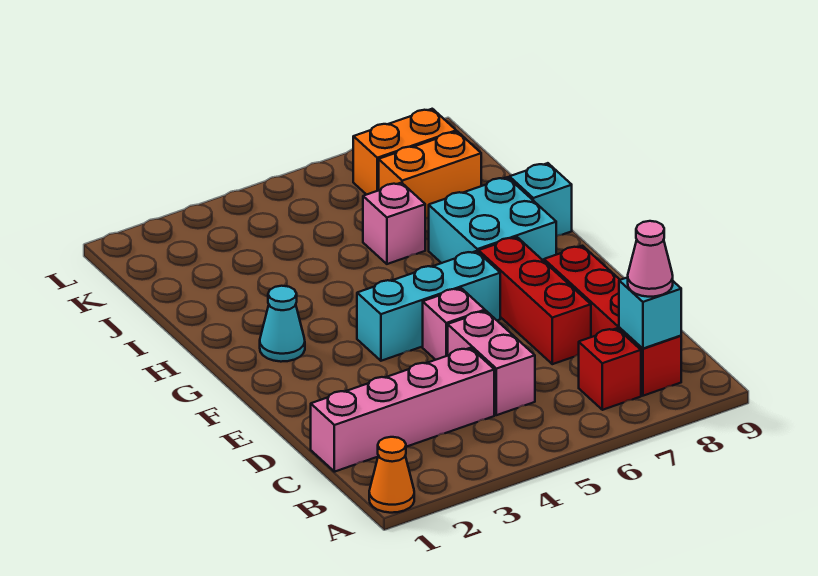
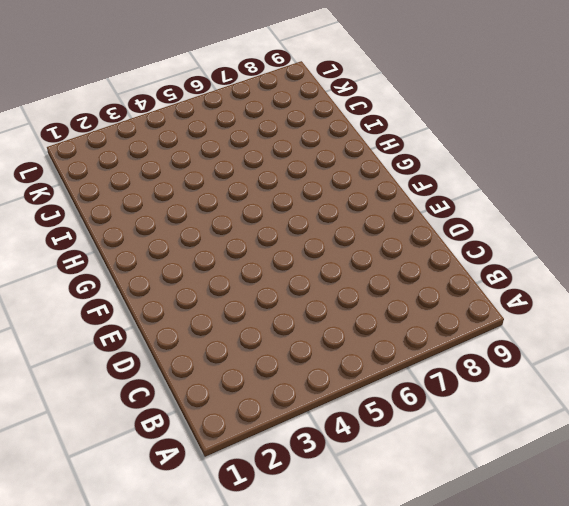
none -> orange cone A1 level 1
none -> red brick B7 level 1
none -> red brick B8:E8 level 1

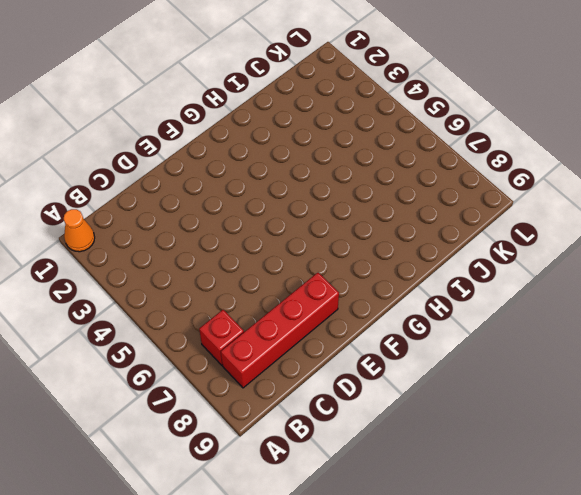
none -> pink brick C1:C4 level 1
none -> pink brick C5:D5 level 1
none -> red brick D7:F7 level 1

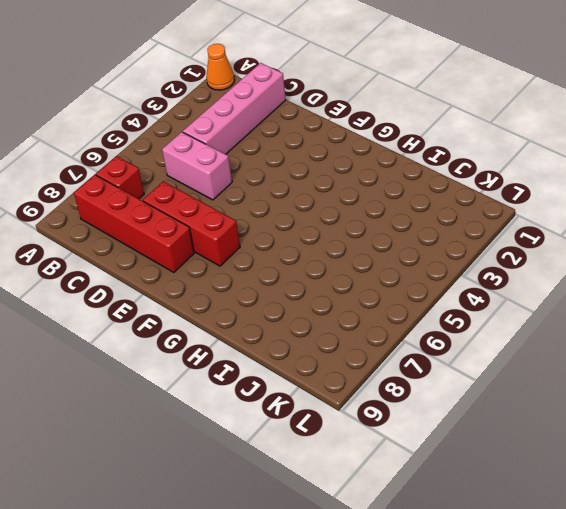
none -> pink brick E5 level 1
none -> cyan brick F4:F6 level 1
none -> cyan cone G2 level 1

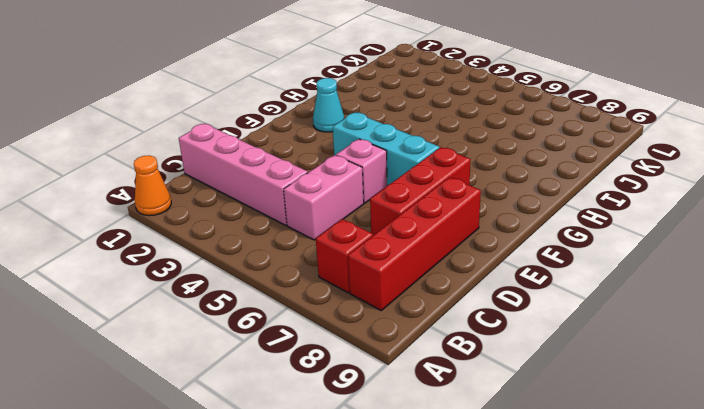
none -> cyan brick G7:H8 level 1
none -> cyan brick H9 level 1
none -> pink brick I6 level 1

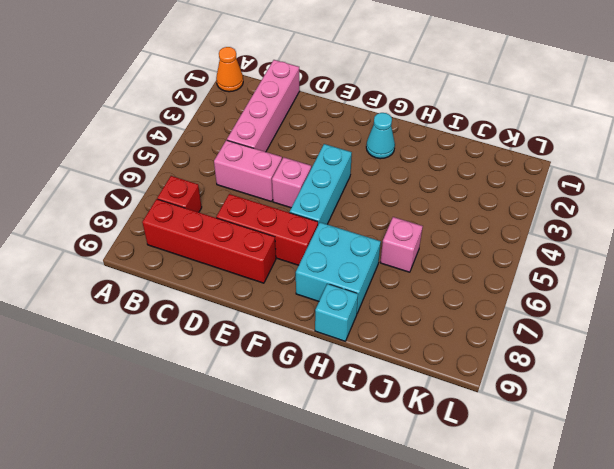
none -> orange brick J7:J8 level 1
none -> orange brick K7:K8 level 1
none -> cyan brick B8 level 2

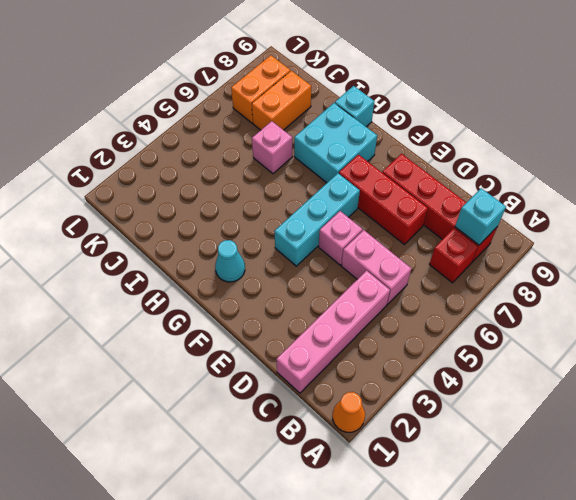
none -> pink cone B8 level 3

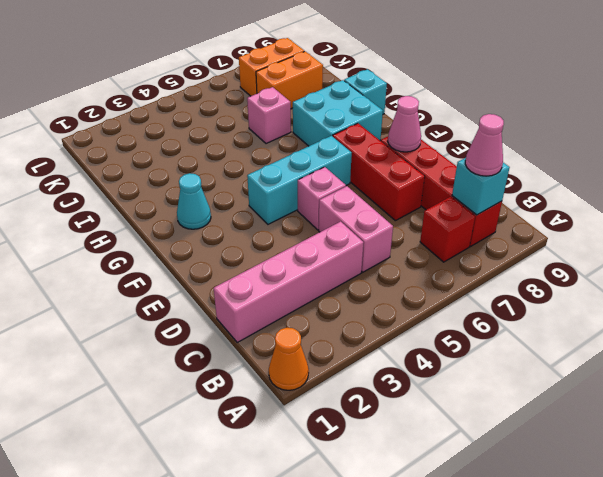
pink cone E8 level 2 -> none

